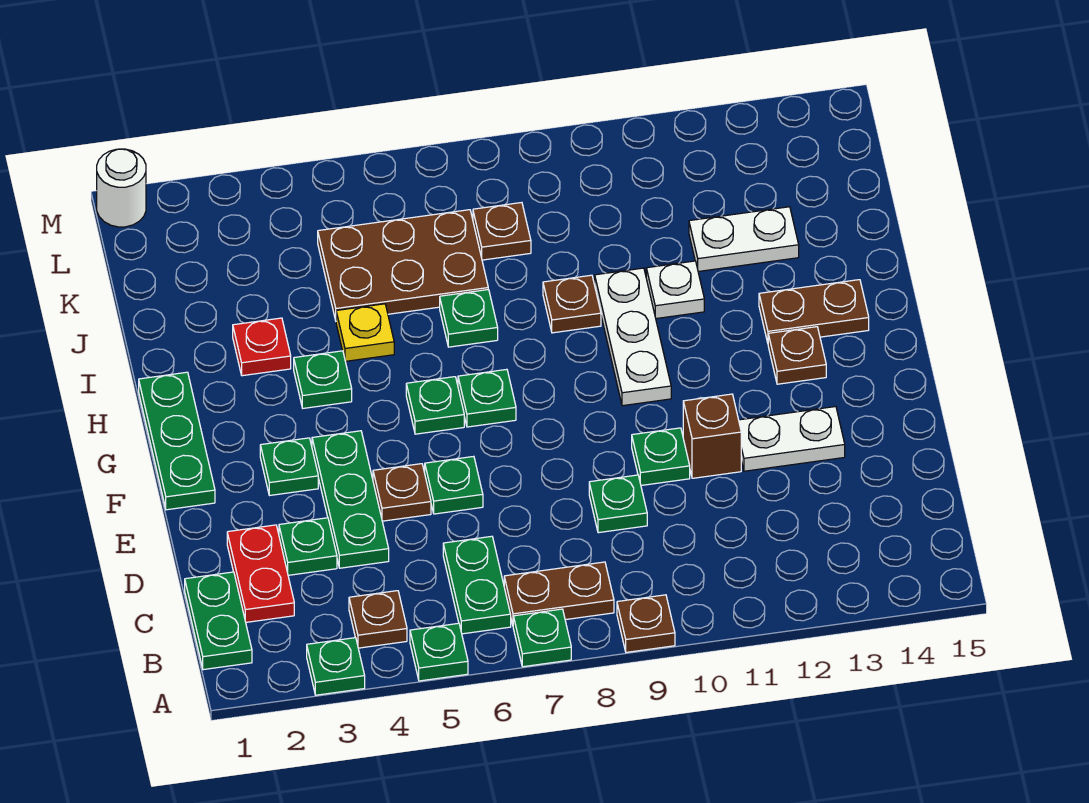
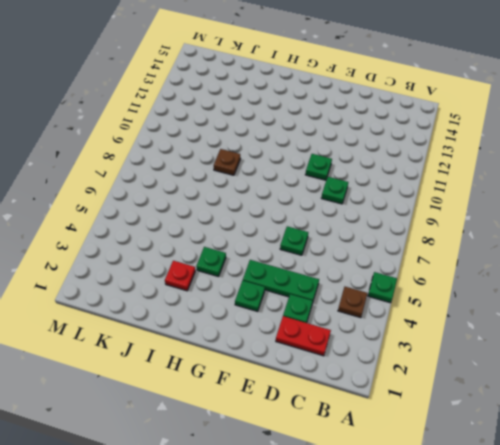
none -> green plate A3 level 1
none -> green plate A7 level 1
none -> brown plate A9 level 1
none -> green plate B1:C1 level 1

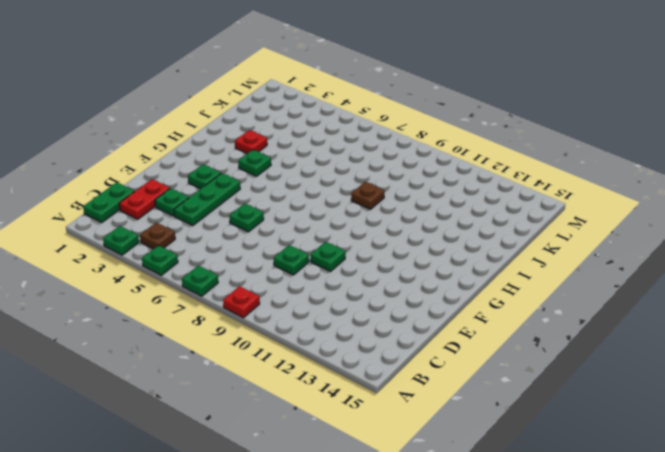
red plate A9 level 1 -> brown plate A9 level 1
none -> green plate B6:C6 level 1
none -> brown plate B7:B8 level 1
none -> brown plate E5 level 1
none -> brown brick E11 level 1

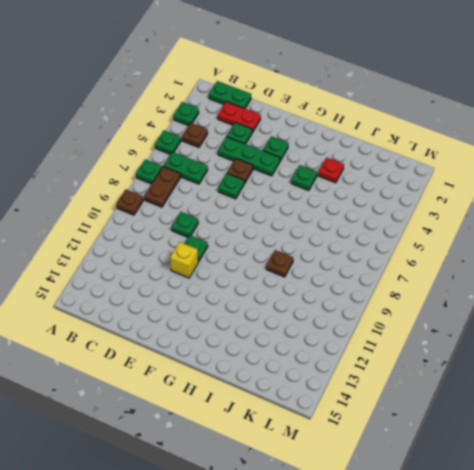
yellow brick E11 level 1 -> brown brick E11 level 1
none -> white plate E12:E13 level 1
none -> green plate F1:H1 level 1
none -> green plate G6 level 1
none -> green plate G7 level 1

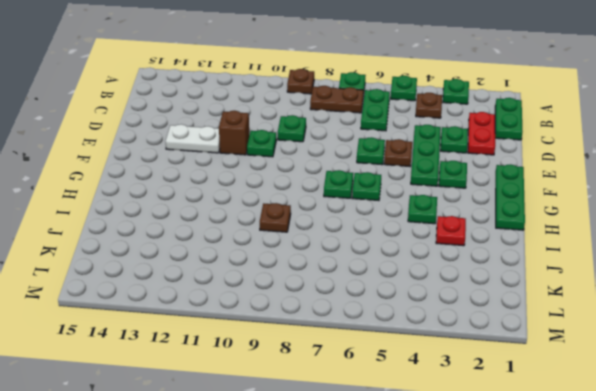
none -> white plate G10:I10 level 1
none -> brown plate G13 level 1
none -> brown plate H13:H14 level 1
none -> yellow plate I5 level 1

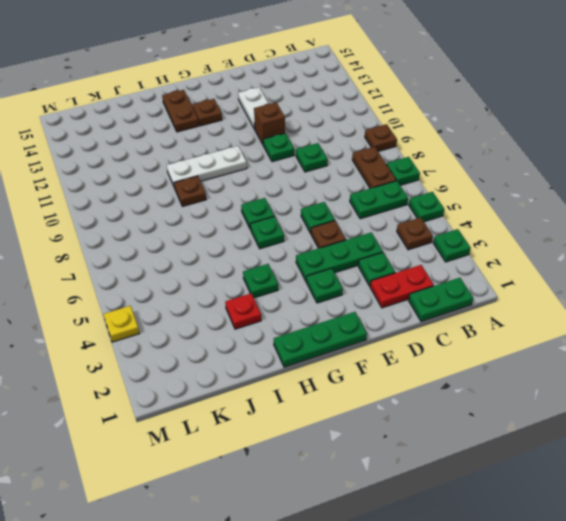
yellow plate M4 level 1 -> yellow plate I5 level 1
none -> green plate I7 level 1
none -> white plate I11 level 1
none -> brown plate J5:K7 level 1
none -> white plate J12:J13 level 1

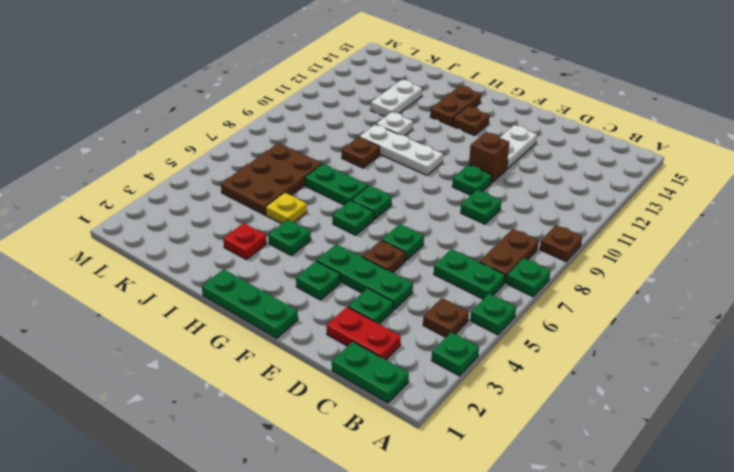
green plate H7:I7 level 1 -> green plate I7 level 1
none -> brown plate K8 level 1
none -> white round brick M1 level 1

